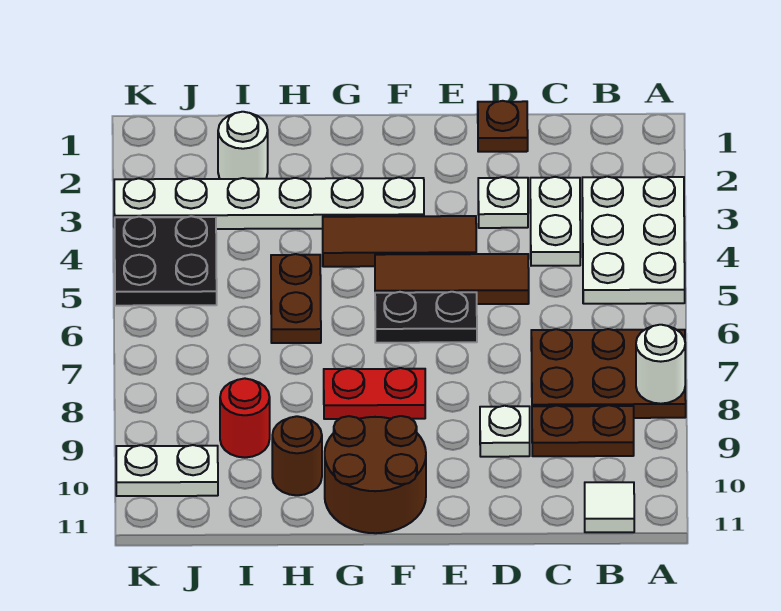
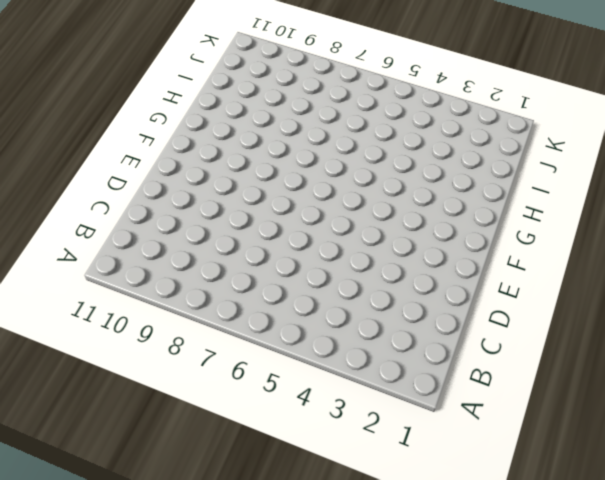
none -> white plate A3:B5 level 1
none -> brown plate A7:C8 level 1
none -> brown plate B9:C9 level 1

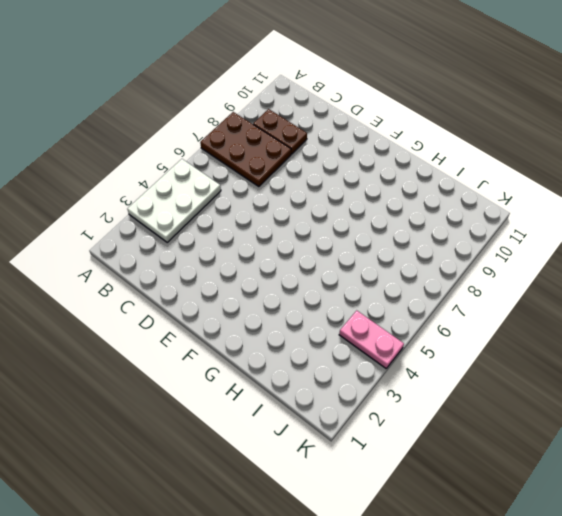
pink plate J4:K4 level 1 -> black plate J4:K5 level 1
none -> white tile B11 level 1
none -> white plate C3:C4 level 1
none -> brown plate D1 level 1

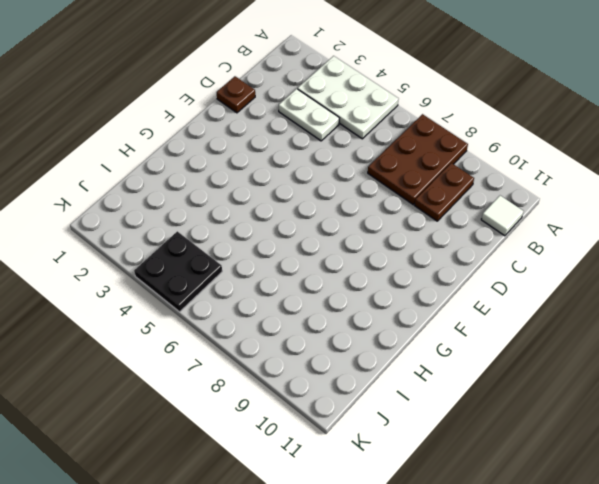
none -> white plate D3 level 1
none -> brown tile D5:F5 level 1
none -> white plate D9 level 1

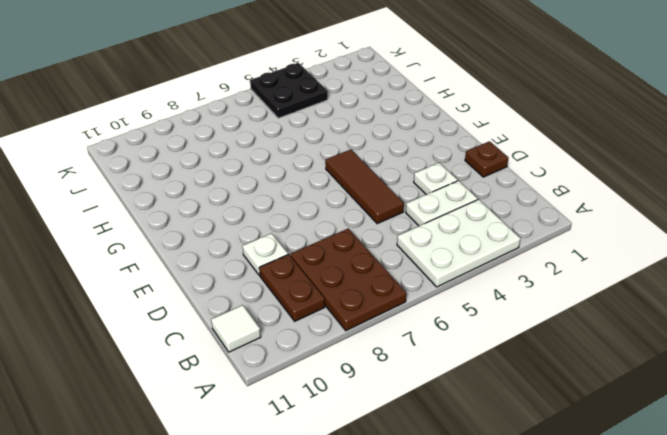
none -> brown tile E4:G4 level 1
none -> black plate E6:F6 level 1
none -> white plate F3:K3 level 1

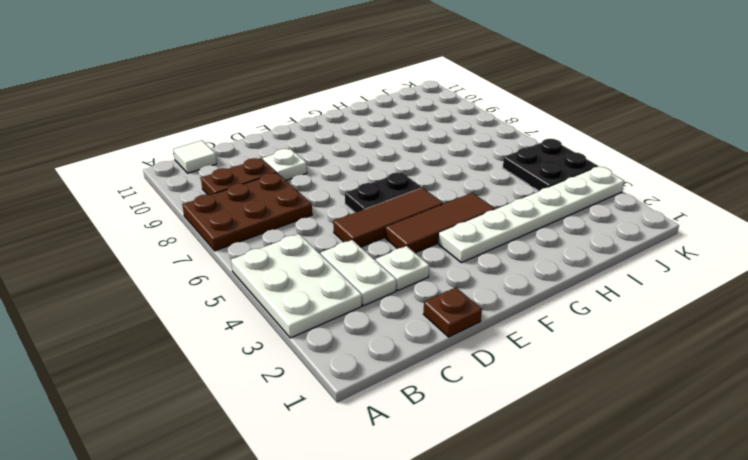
none -> red plate F8:G8 level 1
none -> brown round brick F10:G11 level 1
none -> brown plate H5:H6 level 1

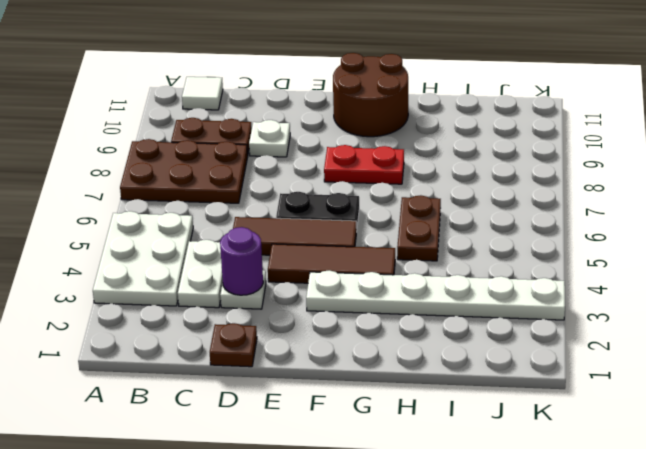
purple round brick D3 level 2 -> none
none -> brown round brick H10 level 1
none -> white round brick I2 level 1
none -> red round brick I9 level 1

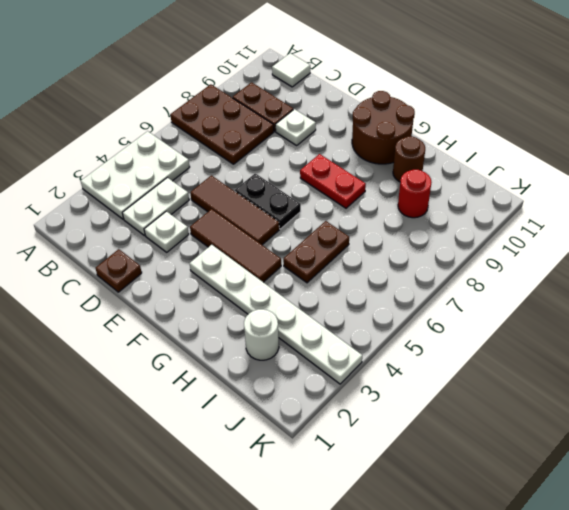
none -> black plate J4:K5 level 1
none -> white plate J10:K10 level 1
none -> white round brick A8 level 2

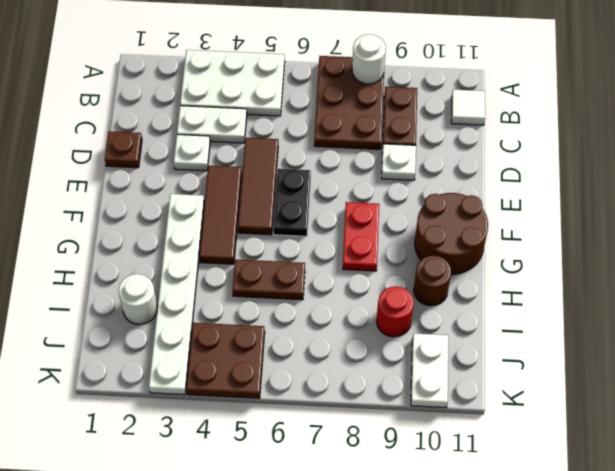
brown plate J4:K5 level 1 -> black plate J4:K5 level 1

